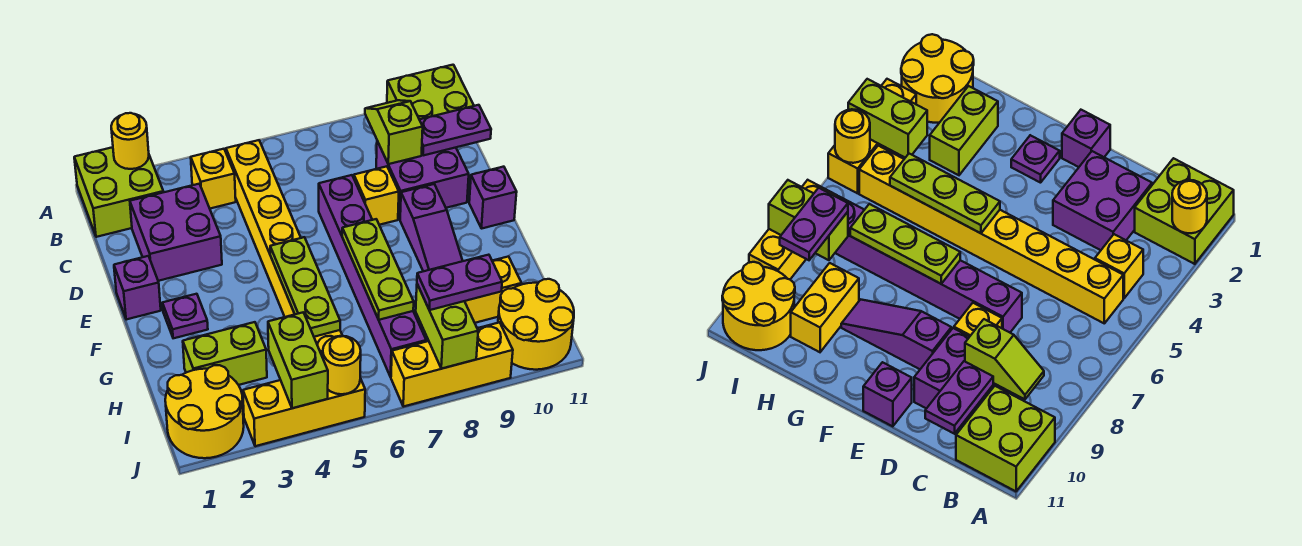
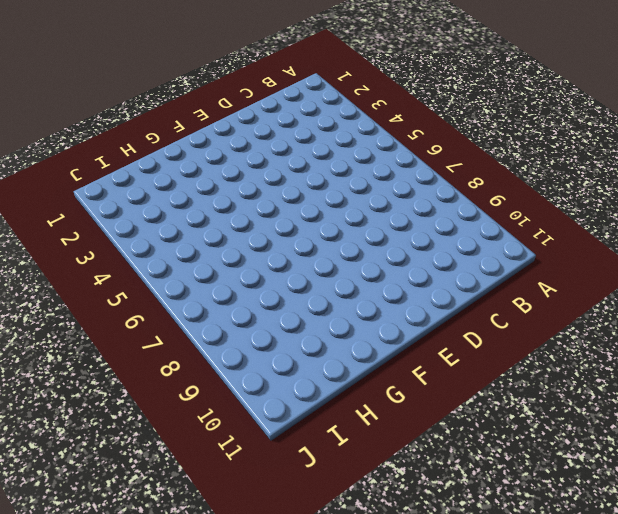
none -> lime brick A1:B2 level 1
none -> lime brick A10:B11 level 1
none -> yellow brick B4 level 1

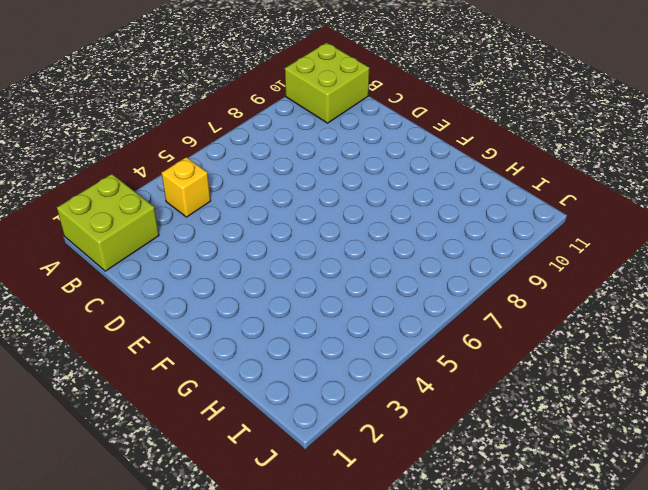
none -> yellow brick B5:I5 level 1
none -> purple brick C2:D3 level 1
none -> purple brick C9:D10 level 1

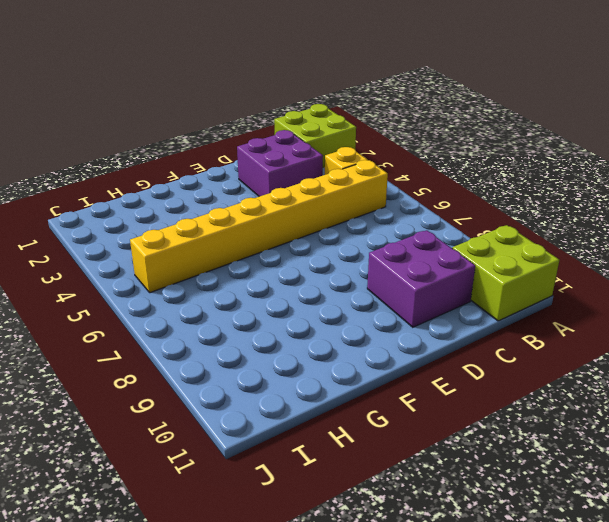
none -> purple brick D7:I7 level 1
none -> yellow brick D8 level 1
none -> purple brick E1 level 1

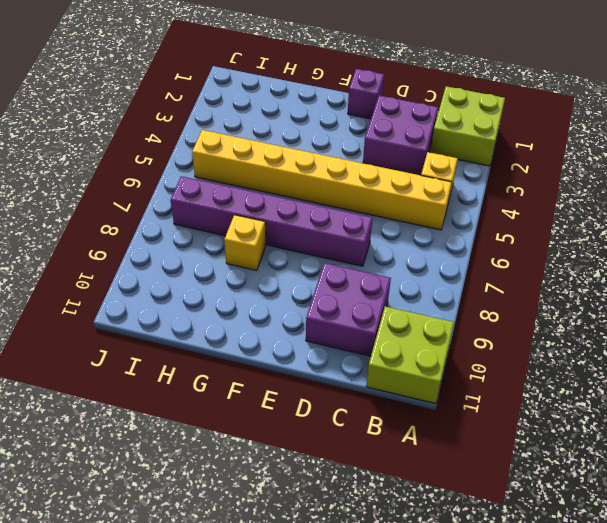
yellow brick G8 level 1 -> yellow brick D8 level 1
none -> purple slope E9:G9 level 1 top E
none -> purple brick E11 level 1
none -> purple plate F2 level 1

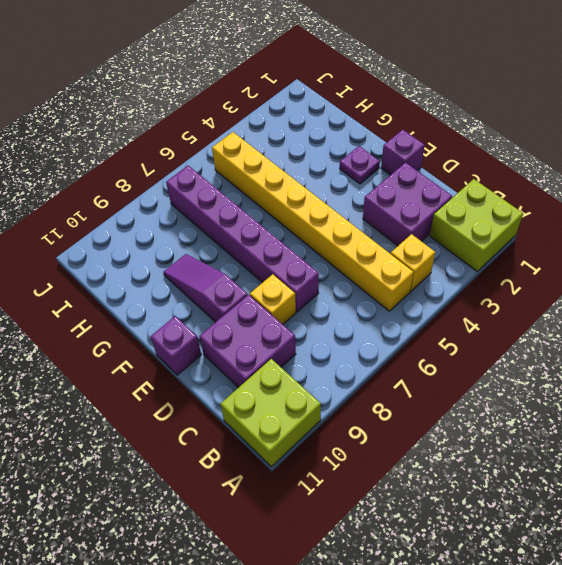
none -> lime brick H2:H3 level 1
none -> yellow brick H9:H10 level 1
none -> yellow round brick I1:J2 level 1

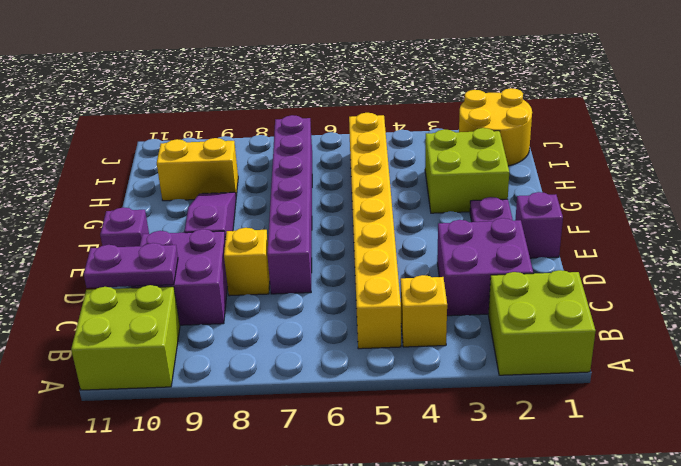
lime brick G2:H3 level 1 -> lime brick H2:H3 level 1
none -> yellow round brick I10:J11 level 1
none -> yellow brick J3:J5 level 1
none -> yellow brick J7:J9 level 1

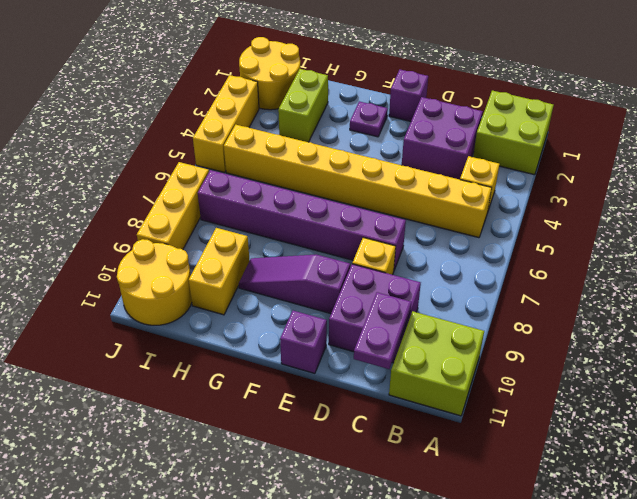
none -> yellow round brick A2 level 2
none -> lime slope B9:C9 level 2 top C
none -> lime plate F5:H5 level 2

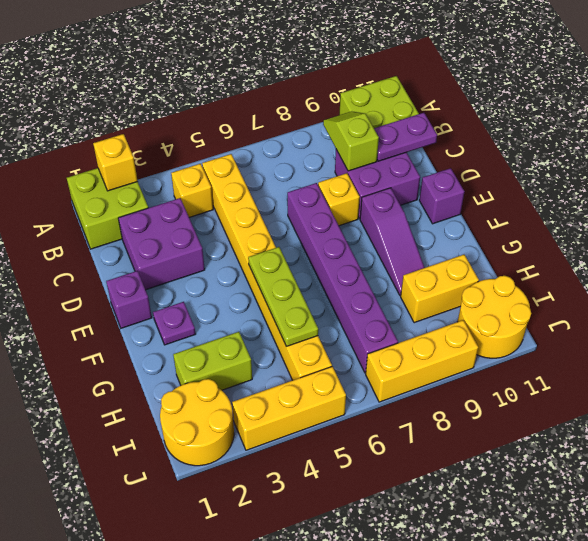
yellow brick A2 level 2 -> yellow round brick A2 level 2
none -> lime plate F7:H7 level 2
none -> lime brick I4:J4 level 2
none -> lime brick I8:J8 level 2

